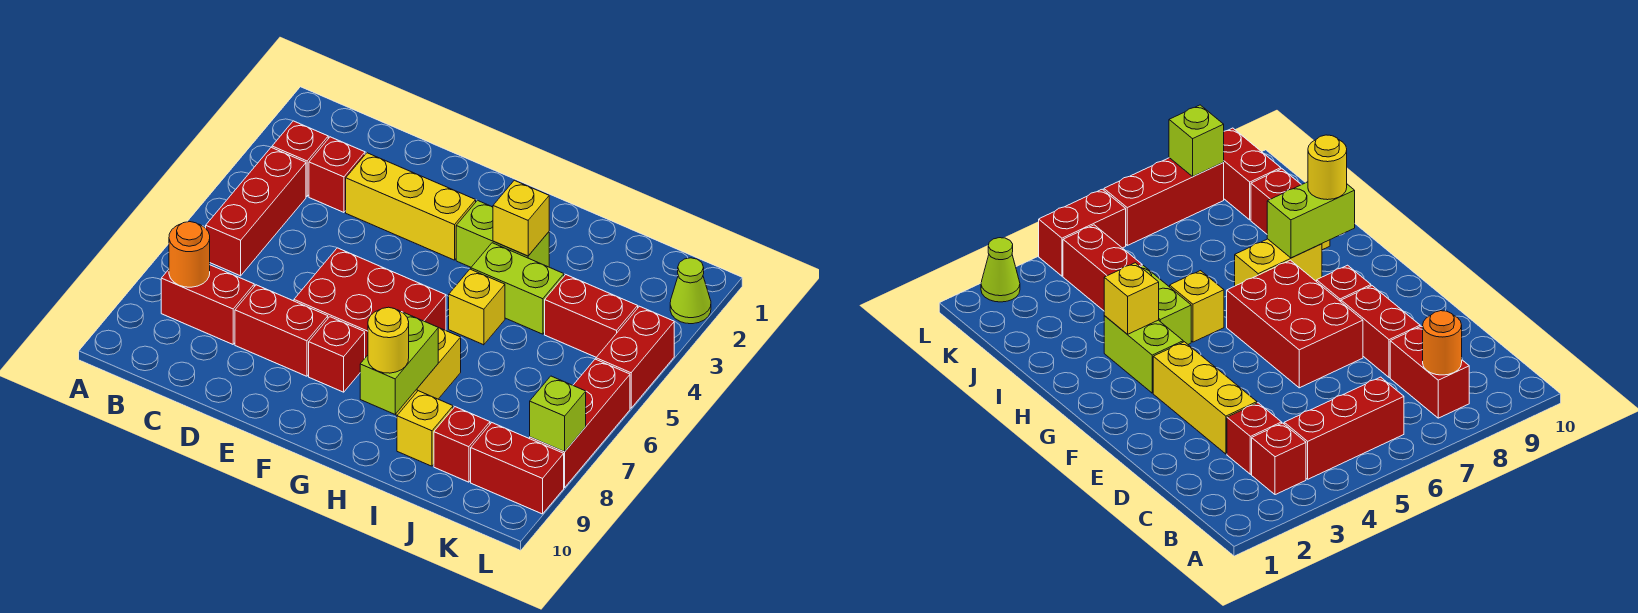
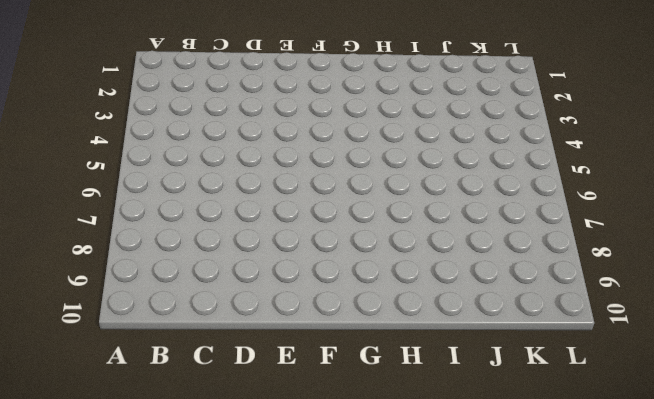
none -> red brick B3 level 1
none -> red brick B4:B6 level 1
none -> red brick B8:C8 level 1

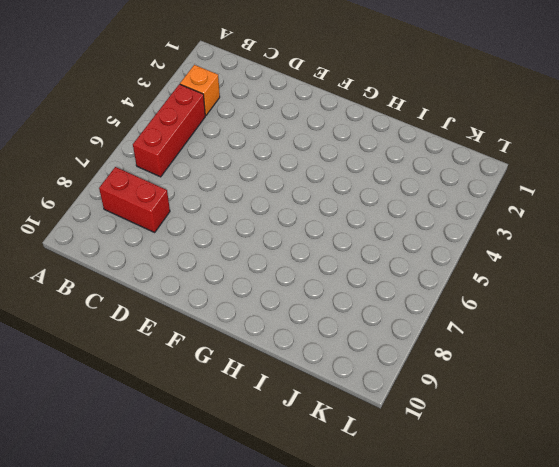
orange brick B3 level 1 -> red brick B3 level 1
none -> red brick C3 level 1
none -> yellow brick D3:F3 level 1
none -> red brick D8:E8 level 1

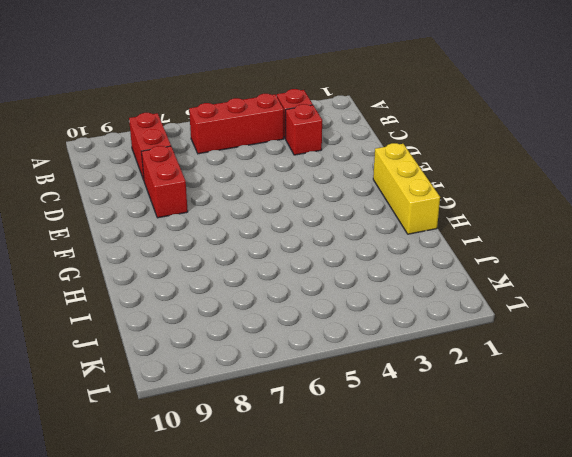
yellow brick F1:H1 level 1 -> yellow brick D3:F3 level 1
none -> red brick E6:G7 level 1
none -> red brick F8 level 1
none -> lime brick G3:H3 level 1

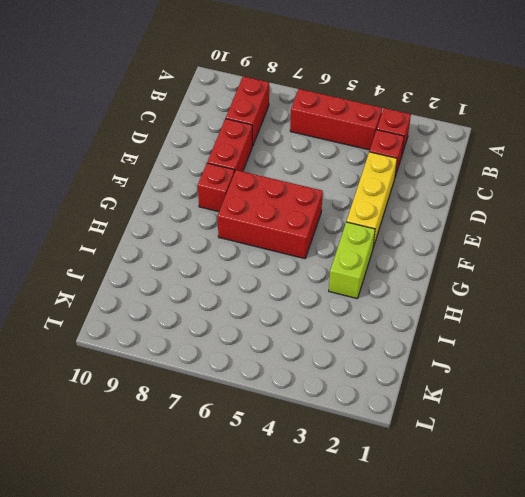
red brick F5:G7 level 1 -> red brick E6:G7 level 1
none -> lime brick H4:I4 level 1
none -> yellow brick H5 level 1
none -> yellow brick H7:H8 level 1

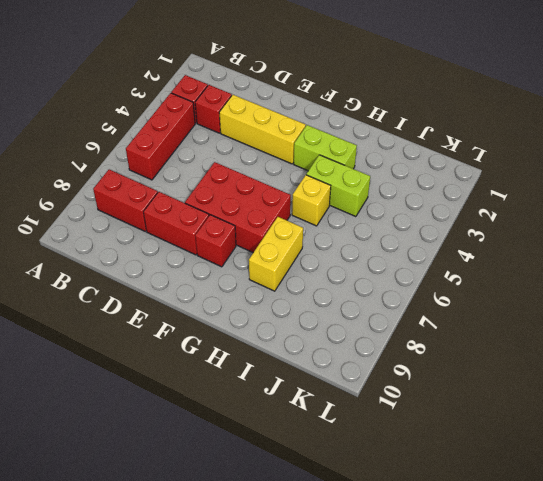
none -> yellow brick I9 level 1
none -> red brick J4:K4 level 1
none -> red brick J9 level 1

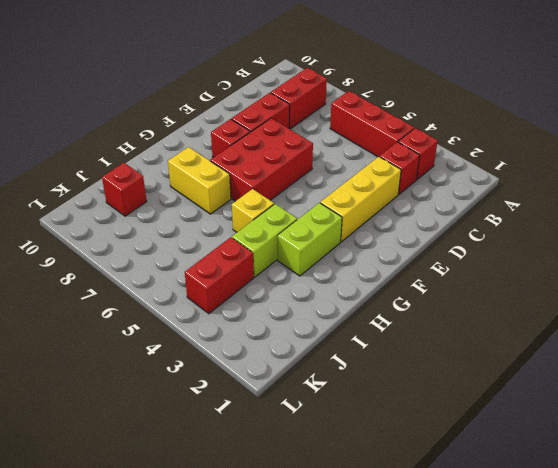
none -> yellow brick I9 level 1
none -> red brick K9:L9 level 1
none -> lime cone L2 level 1

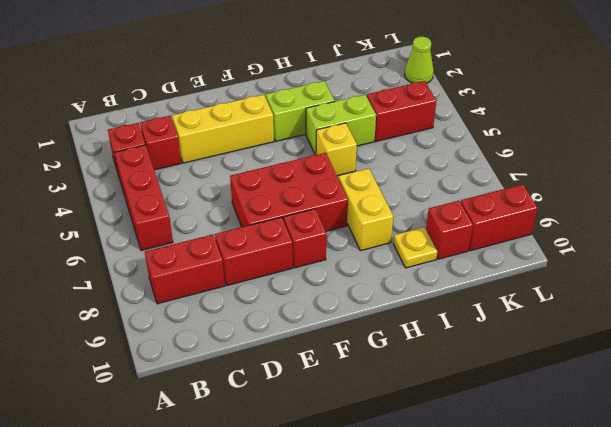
yellow plate I9 level 1 -> yellow brick I9 level 1
none -> red brick L4:L5 level 1
none -> red brick L6:L8 level 1
none -> orange round brick B8 level 2

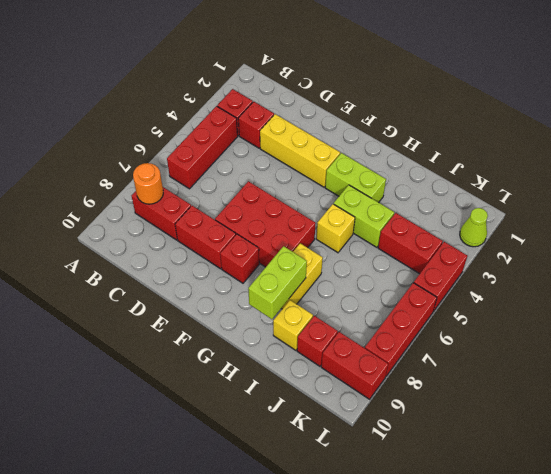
none -> yellow brick H3 level 2
none -> lime brick L8 level 2
none -> yellow round brick H9 level 3

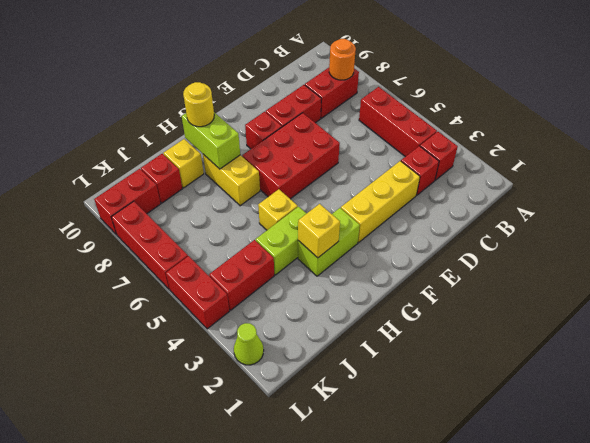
none -> lime brick L8 level 2

